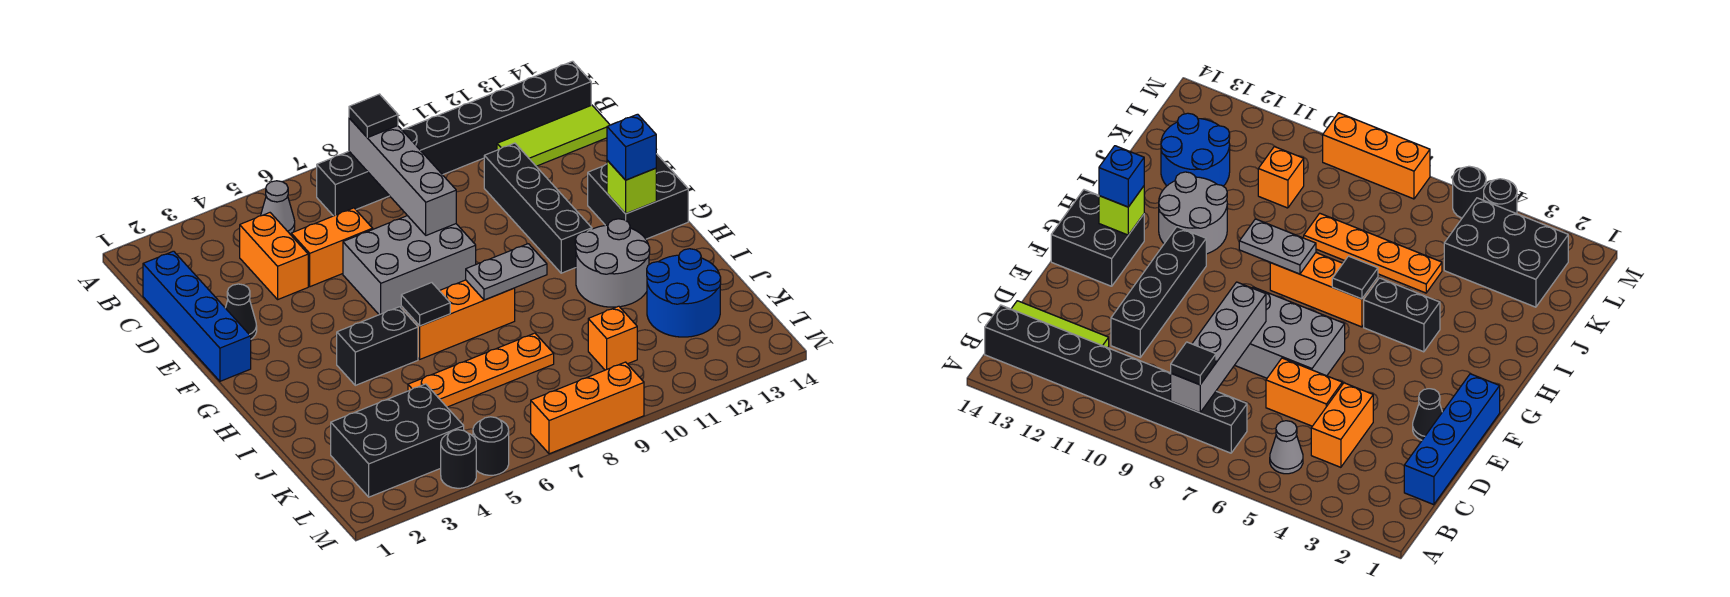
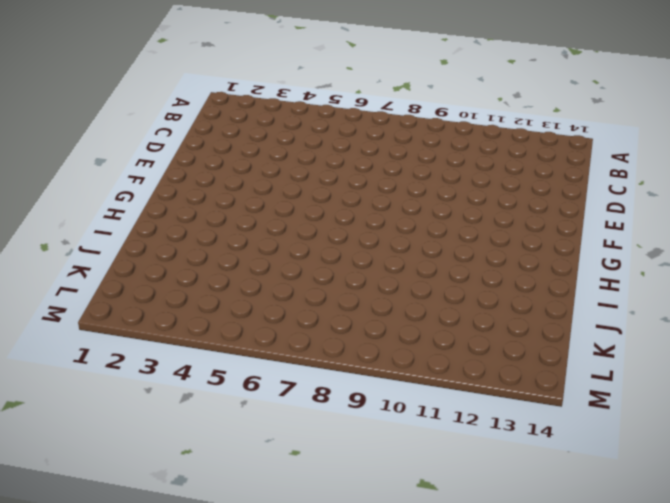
none -> grey cone B5 level 1
none -> black brick B7:B14 level 1
none -> blue brick C1:F1 level 1

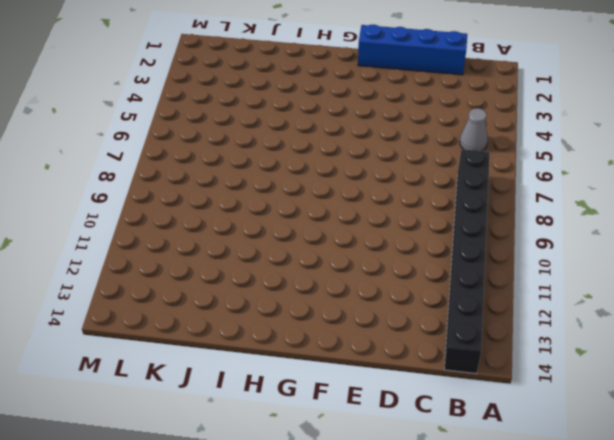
none -> orange brick C4:D4 level 1
none -> lime tile C12:C14 level 1
none -> orange brick D5:D6 level 1

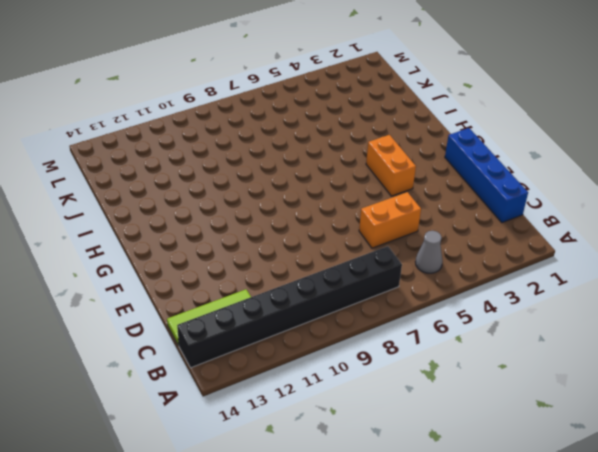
orange brick F4:G4 level 1 -> orange brick C4:D4 level 1
none -> black brick D11:G11 level 1
none -> black cone E2 level 1
none -> grey brick E6:F8 level 1

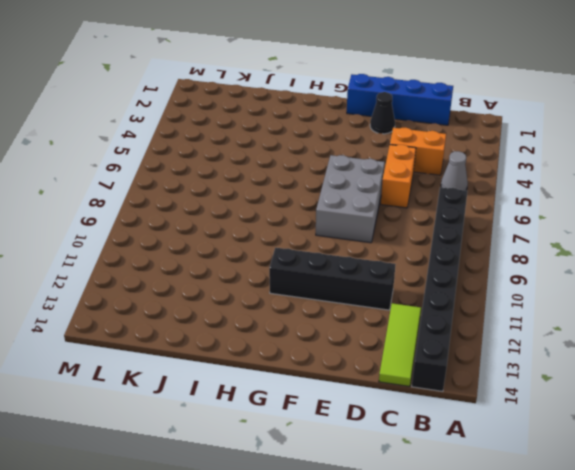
none -> black brick F13:G14 level 1
none -> black brick H4:H5 level 1
none -> orange brick H6:H8 level 1

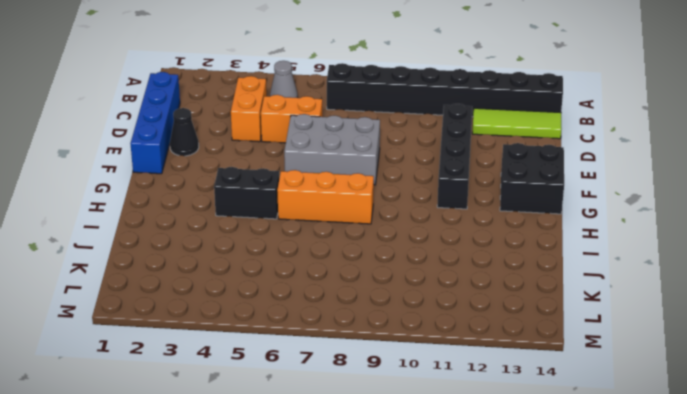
none -> grey round brick H11:I12 level 1
none -> orange plate J5:J8 level 1
none -> blue round brick J12:K13 level 1

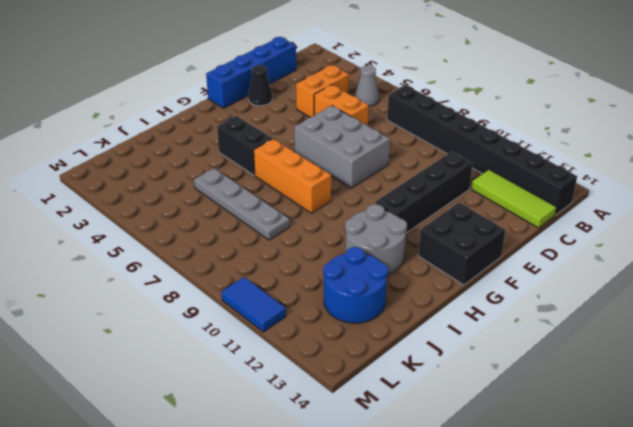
grey plate J5:J8 level 1 -> orange plate J5:J8 level 1
blue tile M10:M11 level 1 -> none
none -> black brick K2:L4 level 1
none -> orange brick K10 level 1
none -> black round brick M4 level 1

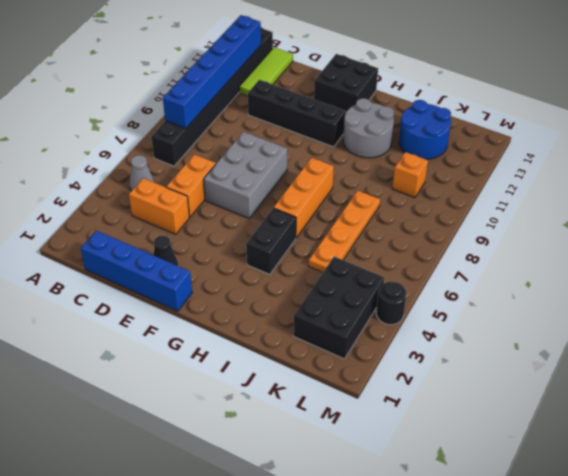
blue brick B8:B13 level 2 -> grey brick B8:E8 level 2
none -> black round brick M5 level 1
none -> orange brick M7:M9 level 1
none -> lime brick G13 level 2

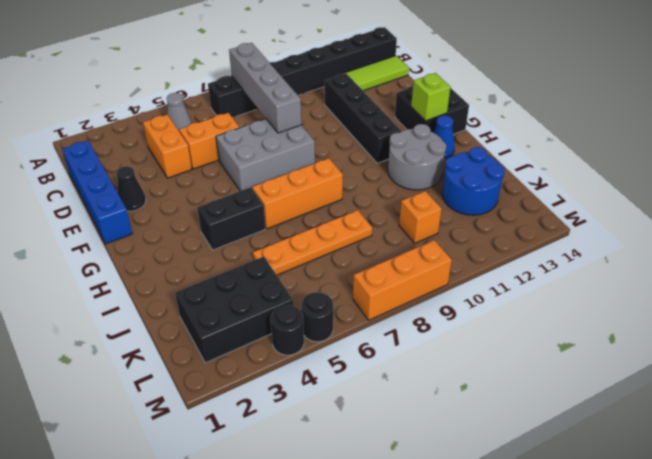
blue cone H13 level 1 -> none
none -> black tile H6 level 2
none -> grey plate H8:H9 level 2
none -> black tile B8 level 3

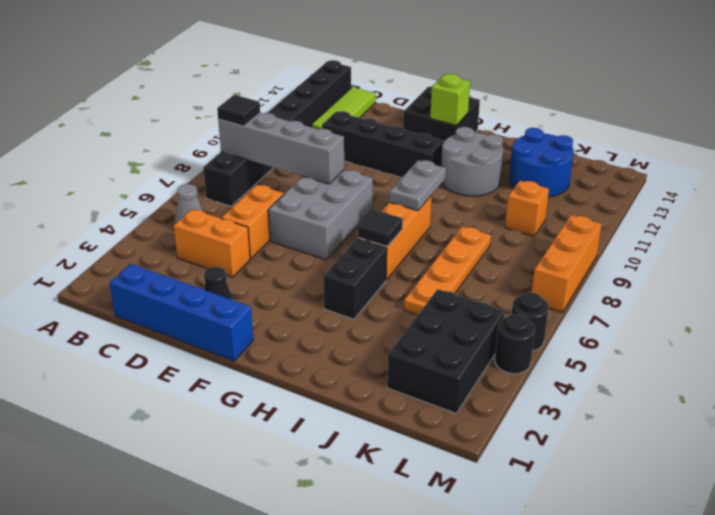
none -> blue brick G13 level 3

